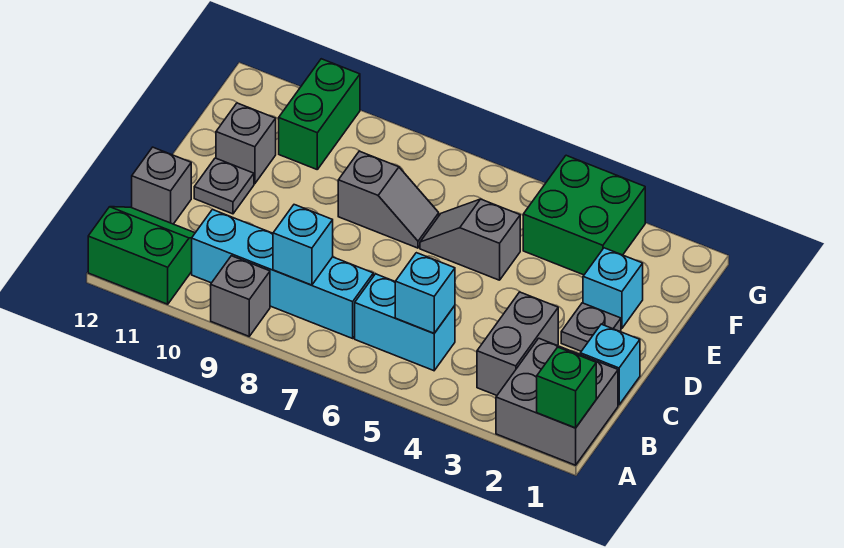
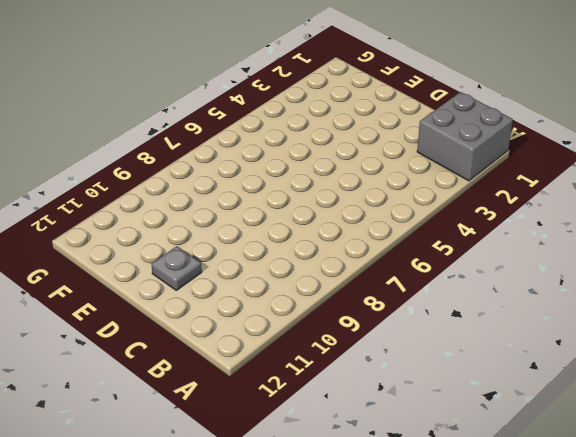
none -> grey brick A9 level 1
none -> green slope A11:B12 level 1 top A
none -> grey brick B3:C3 level 1

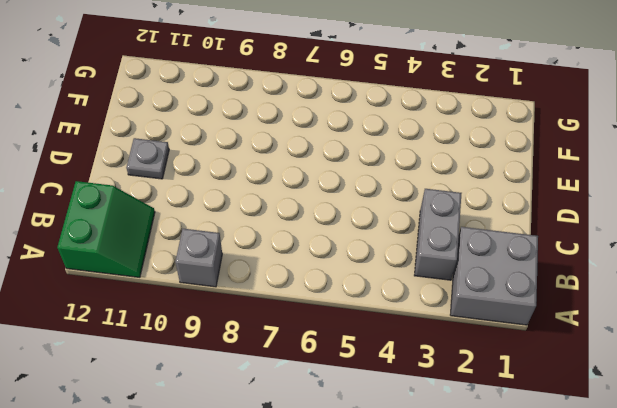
green slope A11:B12 level 1 top 12 -> green slope A11:B12 level 1 top A
none -> cyan brick B5:B6 level 1
none -> cyan brick B7:B10 level 1
none -> cyan brick C1 level 1

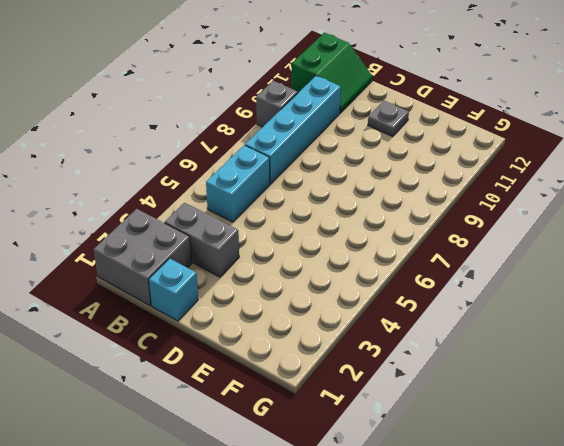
none -> grey brick C12 level 1
none -> grey plate D2 level 1
none -> cyan brick E2 level 1

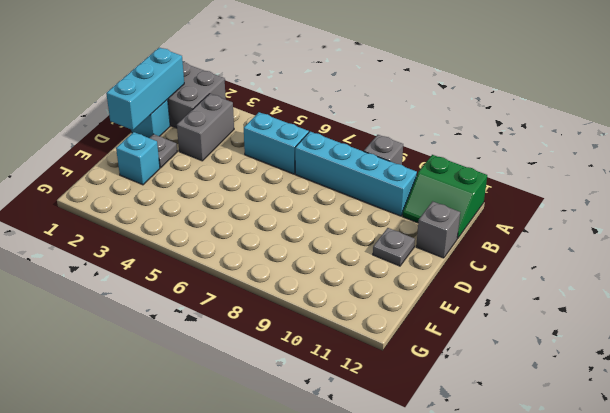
cyan brick B1:D1 level 2 -> none
none -> grey slope E5:E6 level 1 top 5
none -> grey slope E7:E8 level 1 top 8
none -> grey brick E11 level 1

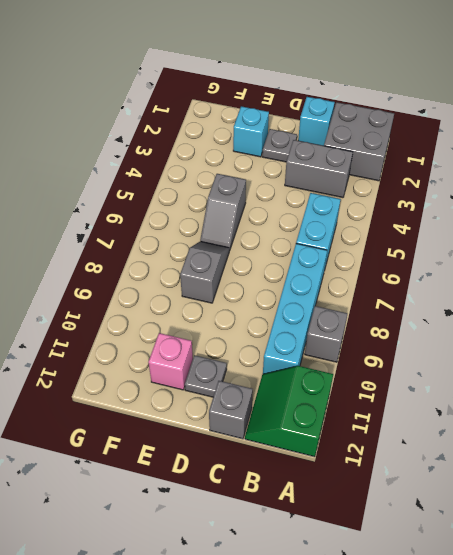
pink brick E11 level 1 -> grey brick E11 level 1
none -> green brick F3:G4 level 1
none -> green brick F10:G10 level 1
none -> green brick A1 level 2

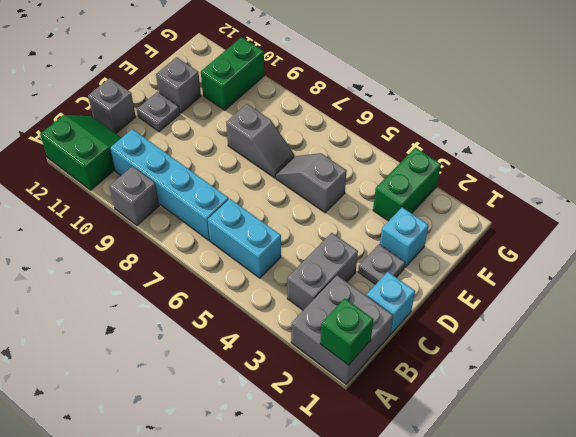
green brick F3:G3 level 1 -> green brick F3:G4 level 1
none -> cyan brick B5 level 2
none -> cyan brick B8 level 2

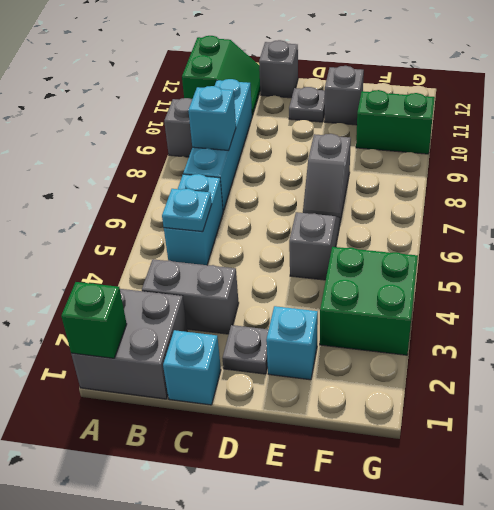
cyan plate B5 level 2 -> cyan brick B5 level 2

